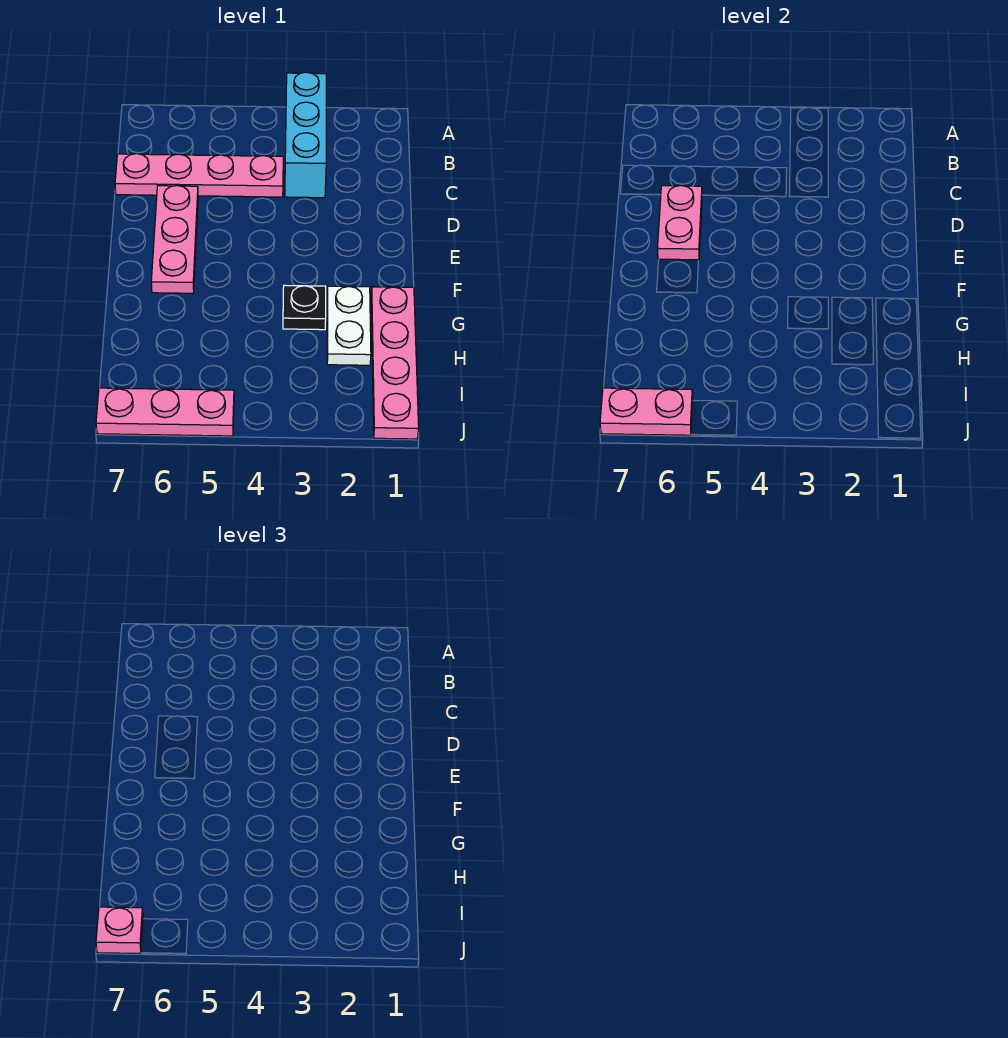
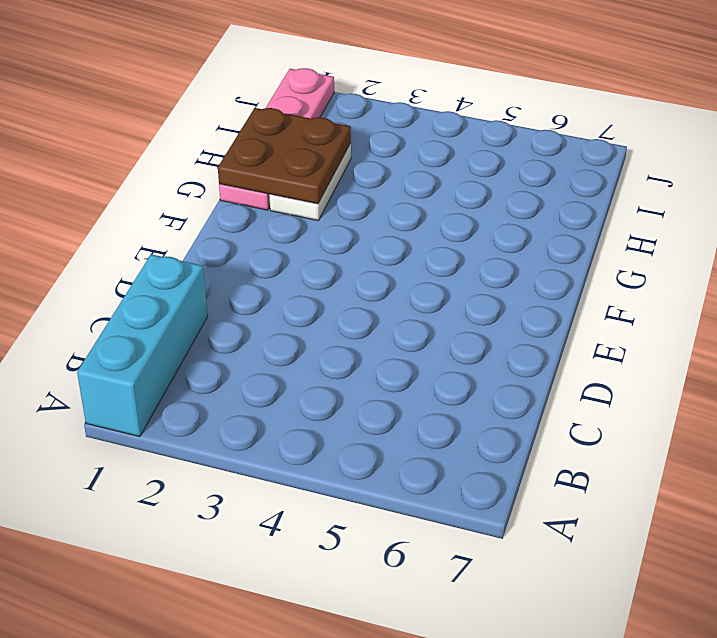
cyan brick A1:C1 level 1 -> cyan brick A3:C3 level 1
brown plate G1:H2 level 2 -> none
none -> pink plate C4:C7 level 1
none -> pink plate D6:F6 level 1

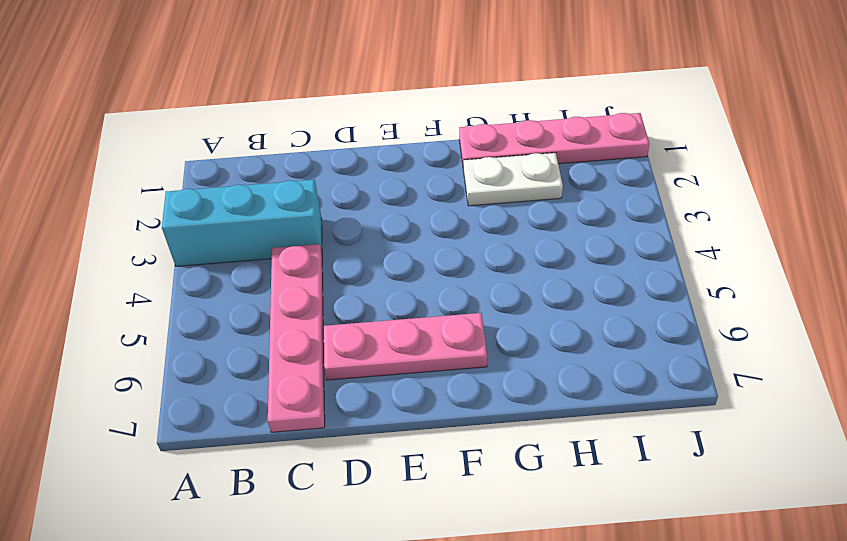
none -> black plate G3 level 1
none -> pink plate J5:J7 level 1

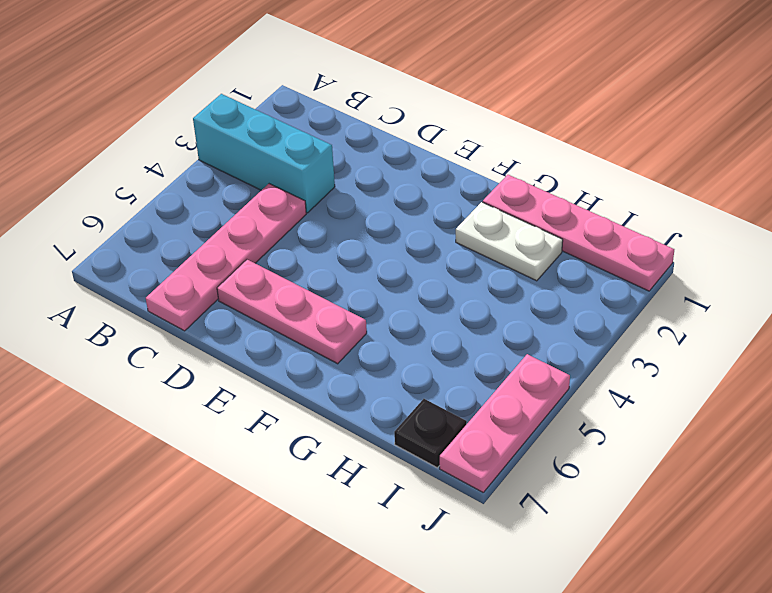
black plate I7 level 1 -> black plate G3 level 1
none -> pink plate D6:E6 level 2
none -> pink plate J6:J7 level 2

